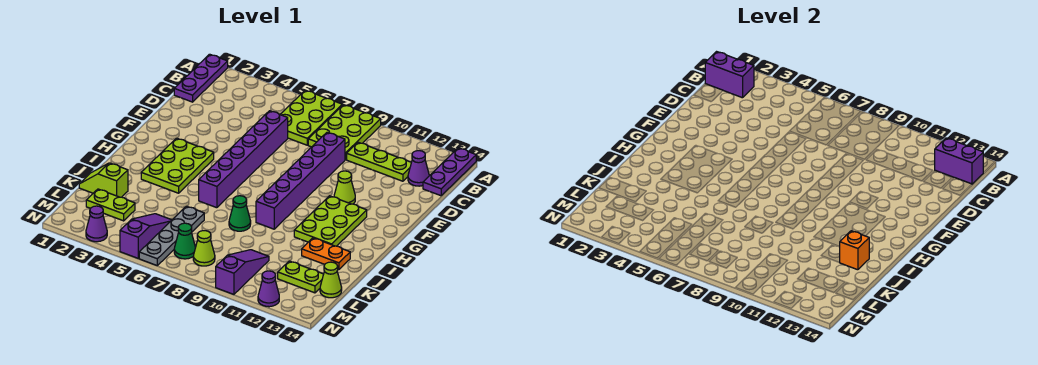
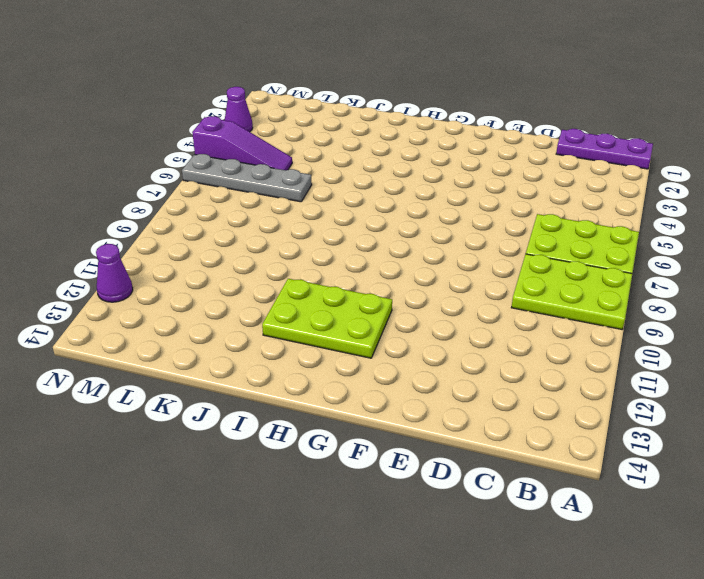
none -> purple plate A14:C14 level 1
none -> lime plate C10:C12 level 1
none -> purple cone C13 level 1

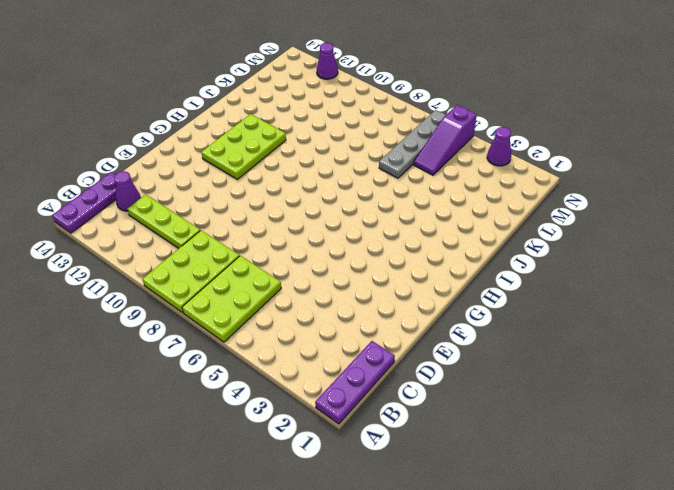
none -> purple brick D6:I6 level 1
none -> purple brick D9:I9 level 1
none -> lime cone F11 level 1

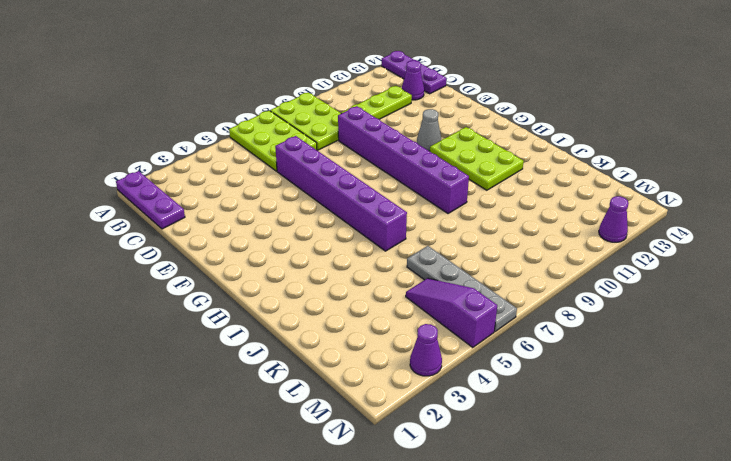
grey cone F11 level 1 -> lime cone F11 level 1
none -> lime plate G3:I4 level 1
none -> green cone J8 level 1
none -> orange plate J12:J13 level 1

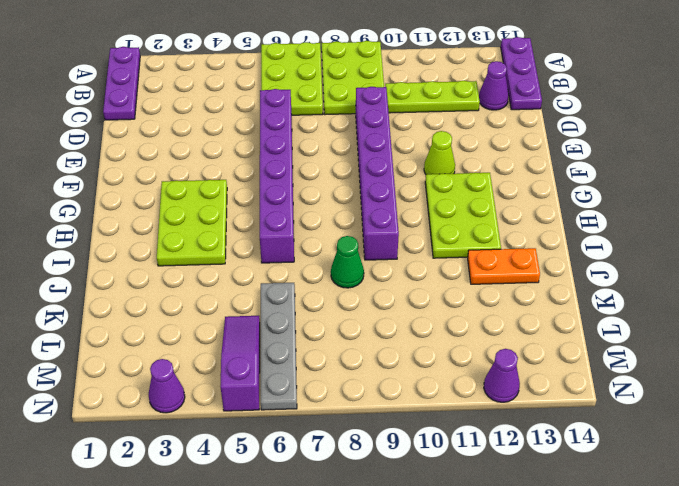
none -> lime slope K1:K2 level 1 top 2
none -> lime plate L2:L3 level 1
none -> purple slope L10:N10 level 1 top N

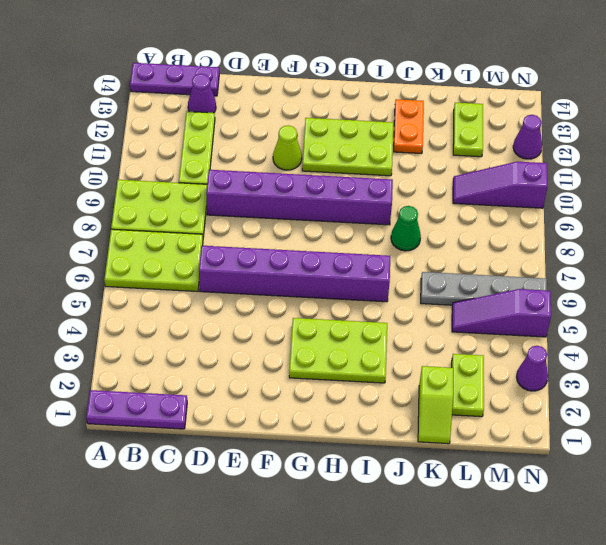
none -> lime cone L14 level 1
none -> green cone M7 level 1
none -> lime cone M8 level 1

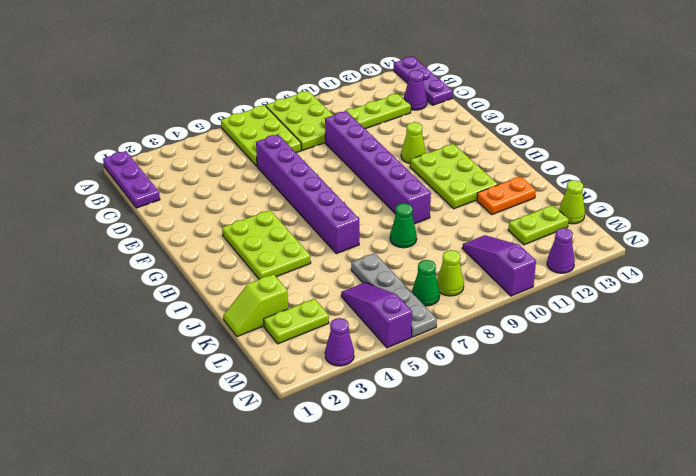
none -> purple brick B1:B2 level 2
none -> purple brick B13:B14 level 2
none -> orange brick J13 level 2

